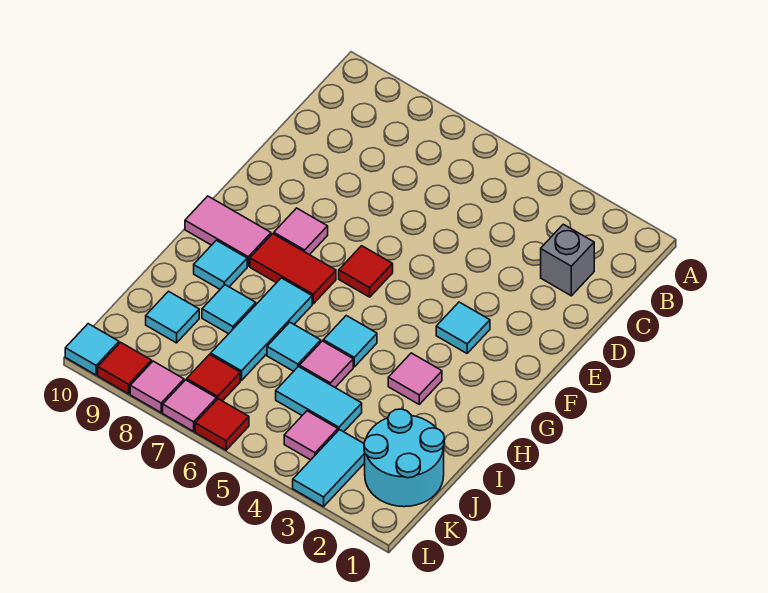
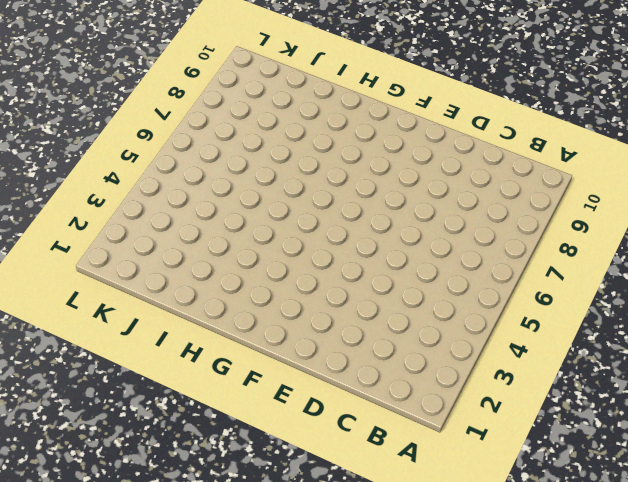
none -> grey brick C2 level 1
none -> cyan tile F3 level 1
none -> red tile F6 level 1

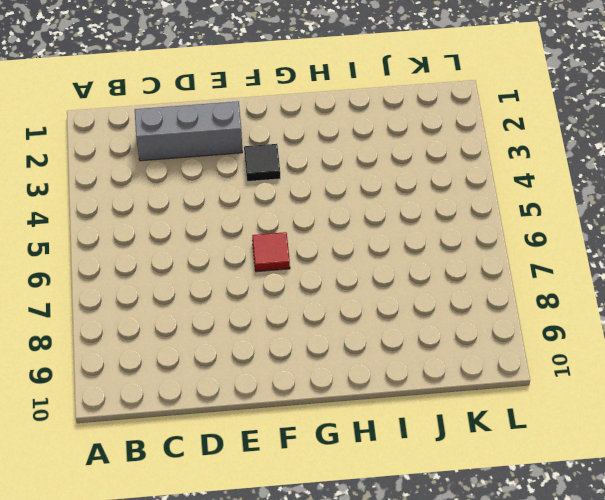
grey brick C2:E2 level 1 -> grey brick C2 level 1
black tile F3 level 1 -> cyan tile F3 level 1
none -> pink tile F8 level 1
none -> red tile G7:G8 level 1
none -> pink tile G9:G10 level 1

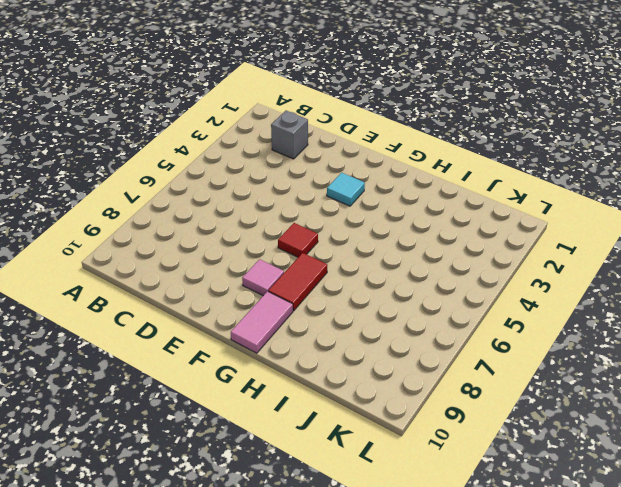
none -> pink tile H3 level 1
none -> cyan tile H5 level 1
none -> cyan tile H7:J7 level 1

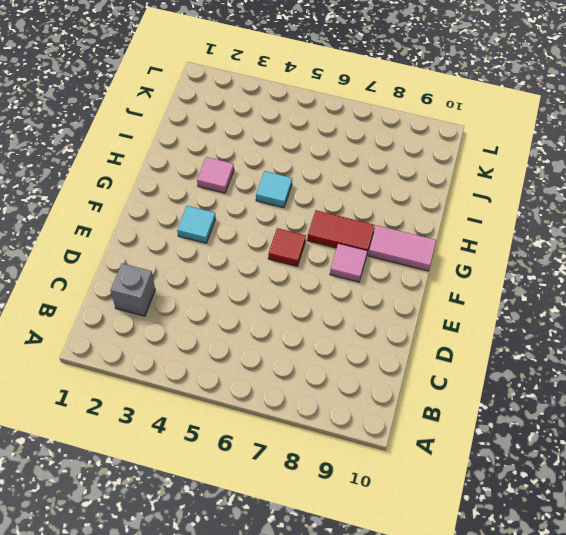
none -> cyan tile H7:J7 level 1
none -> cyan tile H9 level 1
none -> pink tile I5 level 1

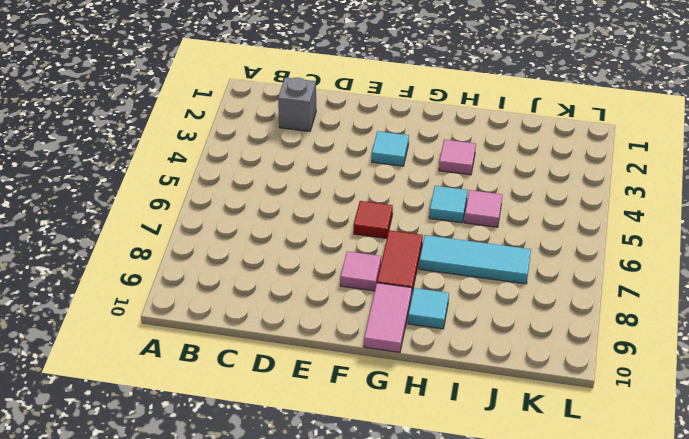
none -> cyan tile I6 level 1
none -> cyan tile I8 level 1
none -> cyan round brick J1:K2 level 1

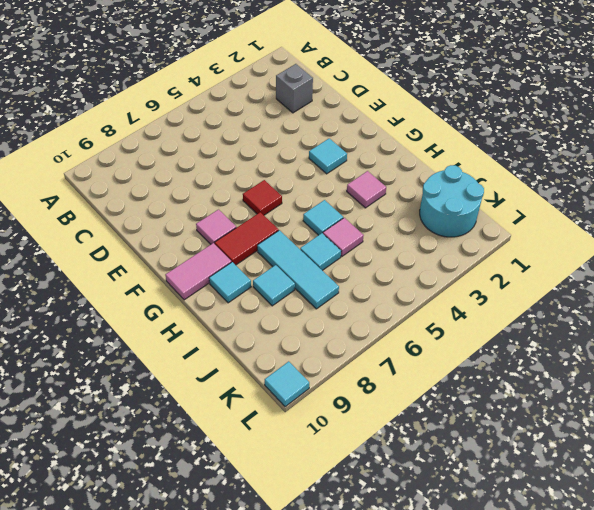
none -> cyan tile J4:J5 level 1
none -> cyan tile J9 level 1
none -> cyan tile K3:L3 level 1

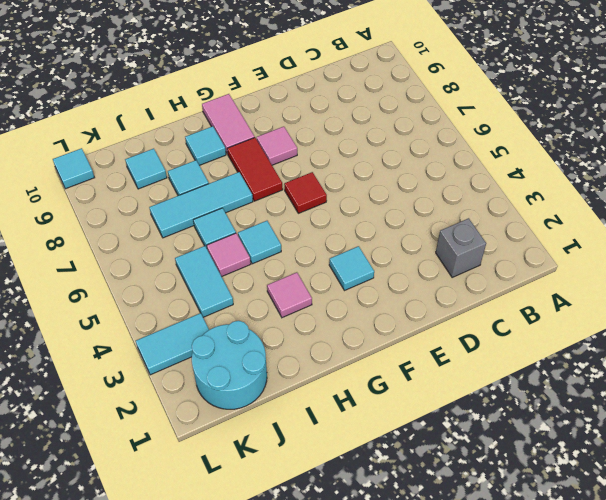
none -> pink tile K4 level 1
none -> red tile K7 level 1
none -> red tile L6 level 1

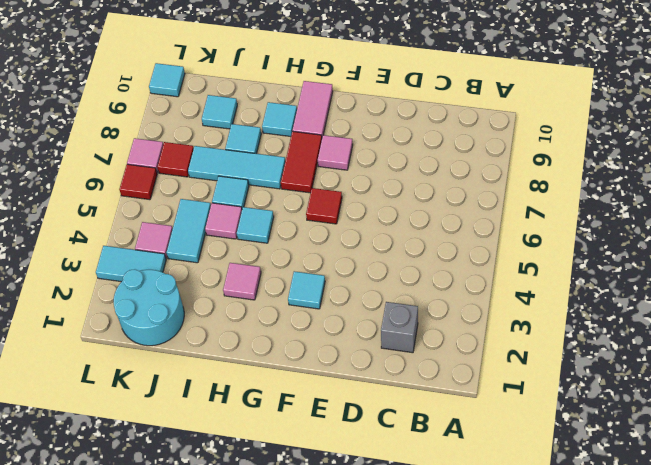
none -> pink tile L8 level 1
none -> red tile L9 level 1

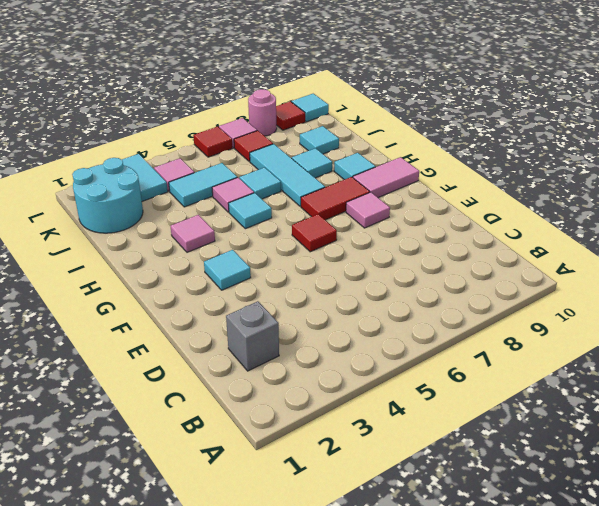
pink round brick L8 level 1 -> pink tile L8 level 1

